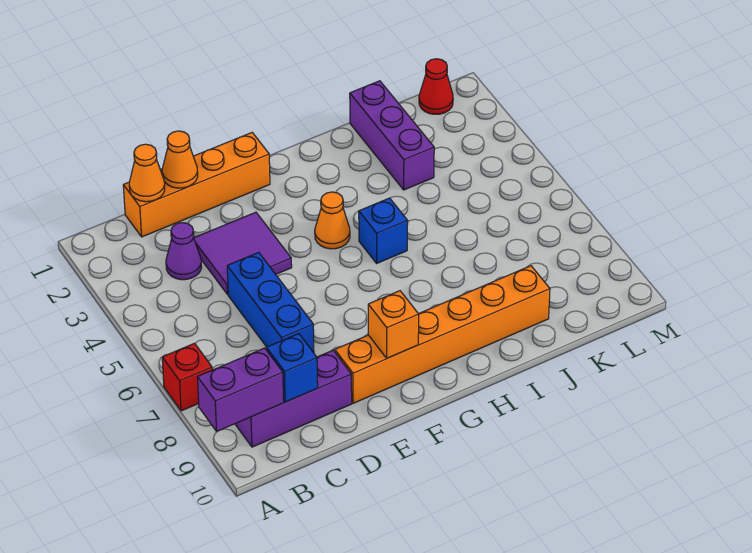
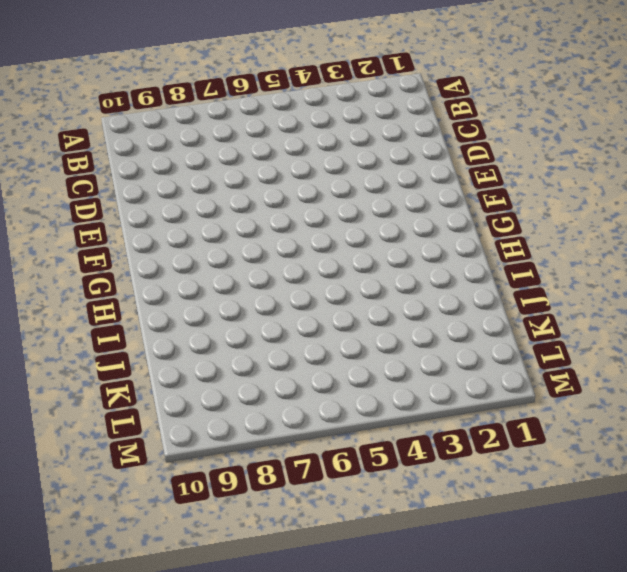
none -> red brick A7 level 1
none -> purple brick B9:D9 level 1
none -> orange brick C1:F1 level 1

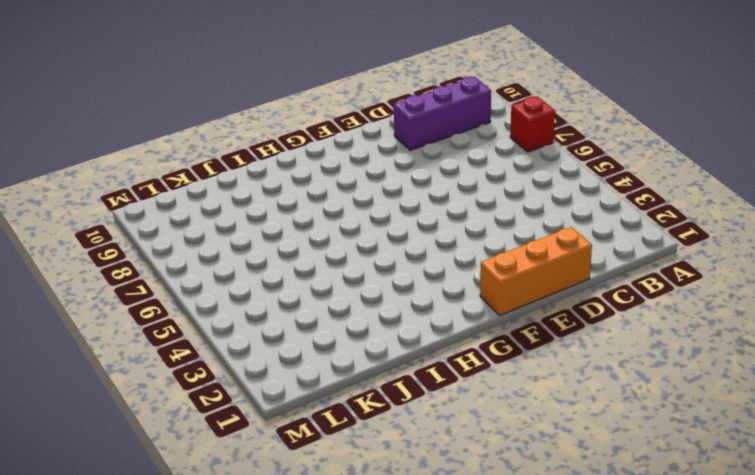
orange brick D1:F1 level 1 -> orange brick C1:F1 level 1
none -> purple cone C3 level 1
none -> purple tile D3:E4 level 1
none -> blue brick D5:D7 level 1

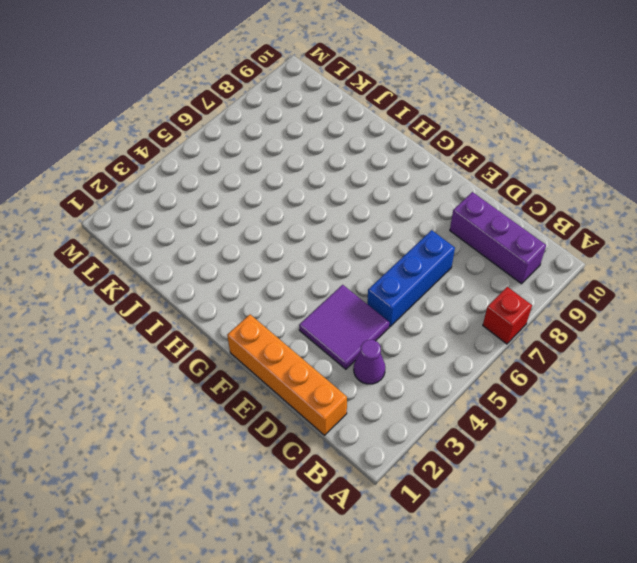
none -> orange brick E9:J9 level 1
none -> orange cone G4 level 1
none -> blue brick H5 level 1

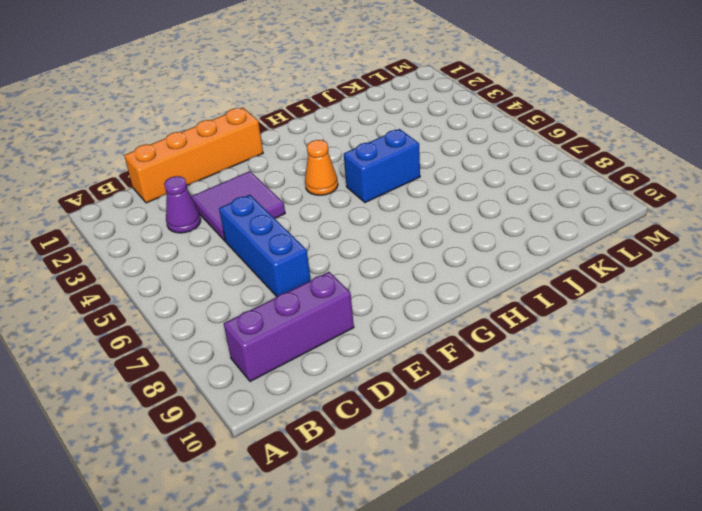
blue brick H5:I5 level 1 -> blue brick H5 level 1
none -> red brick A7 level 1
none -> orange brick E9:J9 level 1
none -> purple brick J1:J3 level 1

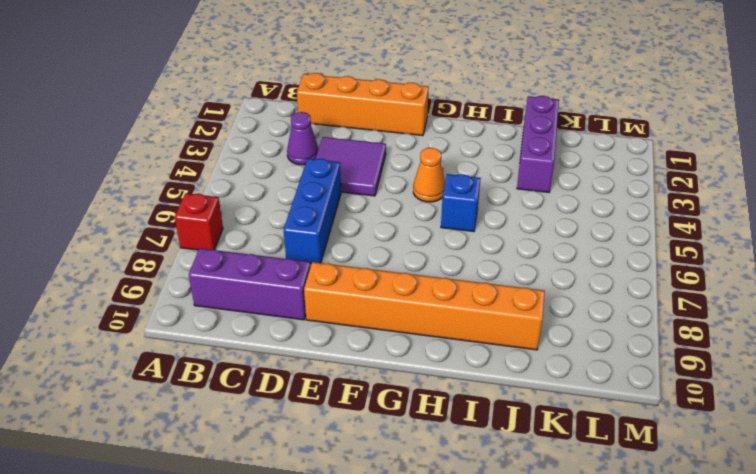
none -> red cone L1 level 1
none -> purple brick A9:B9 level 2
none -> orange cone C1 level 2

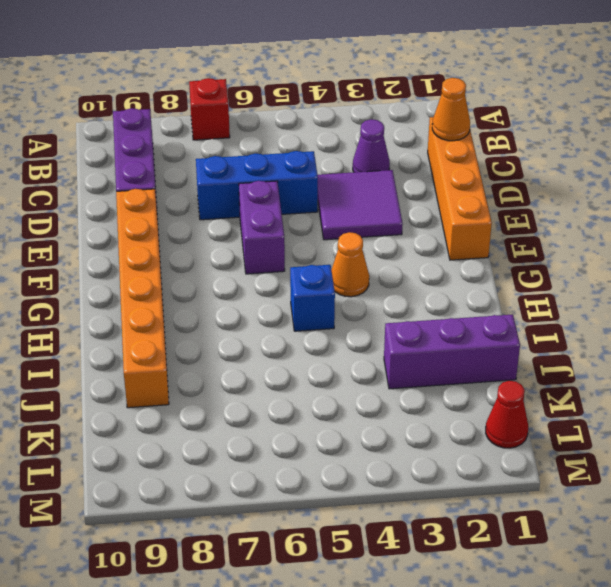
purple brick E6:F6 level 1 -> purple brick A9:B9 level 2
none -> blue brick C9 level 2
none -> orange cone D1 level 2
none -> orange brick F9 level 2

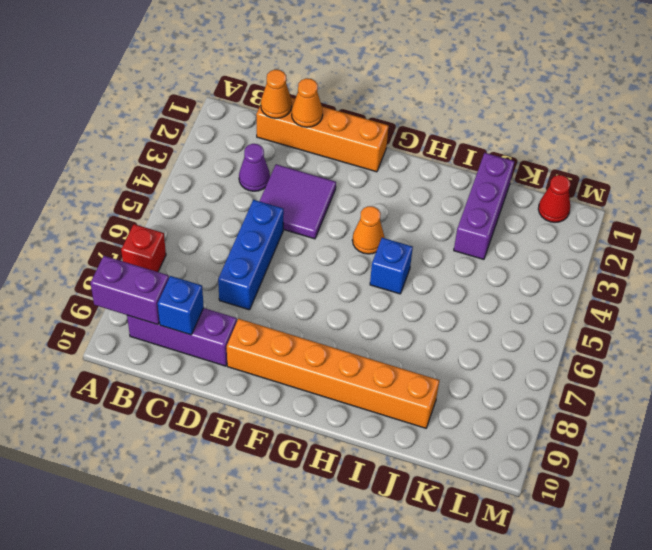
none -> orange brick F9 level 2

